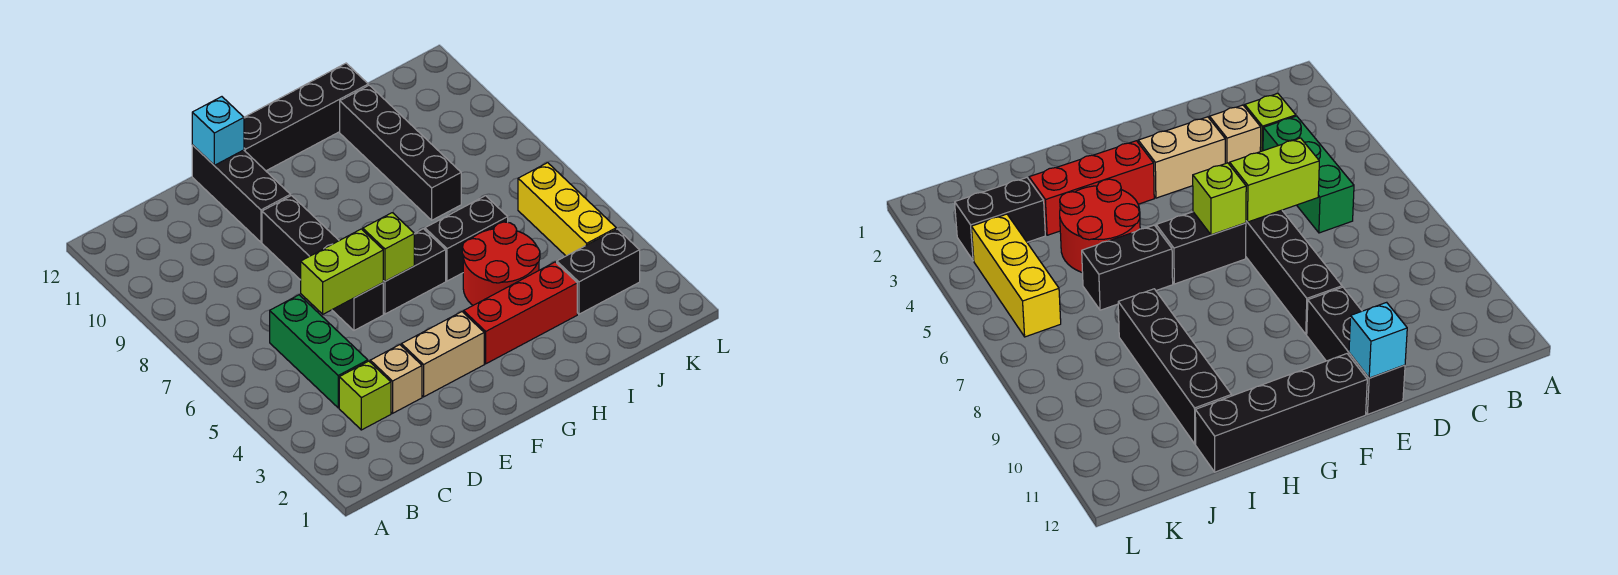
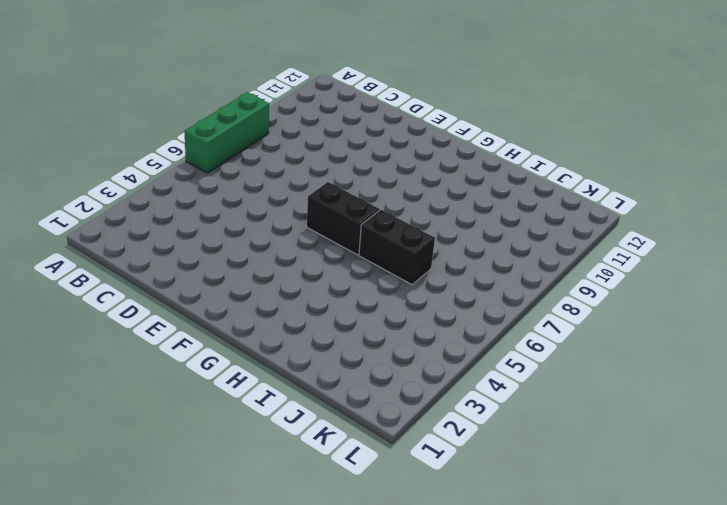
green brick A6:A8 level 1 -> green brick C4:C6 level 1
none -> lime brick C3 level 1
none -> tan brick D3 level 1
none -> tan brick E3:F3 level 1

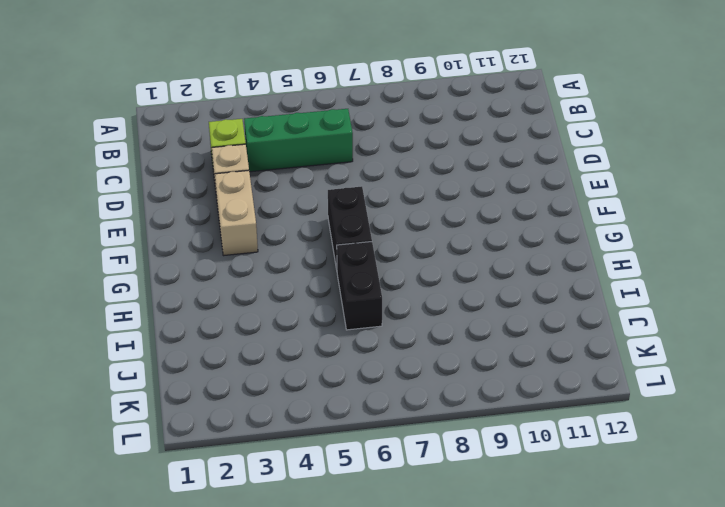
none -> black brick E6:E9 level 1
none -> black brick E10:E12 level 1
none -> black brick F12:I12 level 1

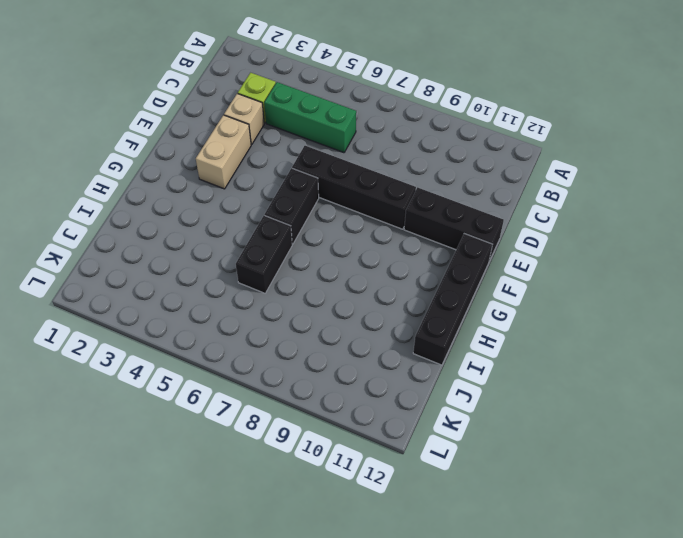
none -> red brick G3:I3 level 1
none -> red round brick H4:I5 level 1
none -> black brick I8:I11 level 1

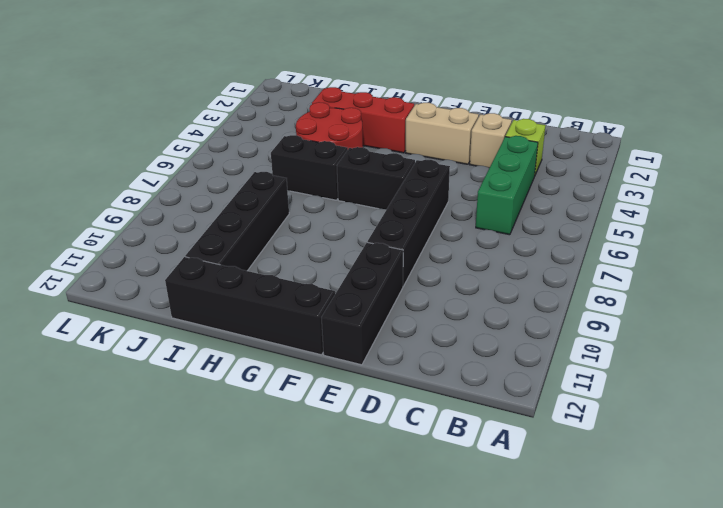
none -> black brick J3:K3 level 1
none -> yellow brick K4:K6 level 1
none -> lime brick D6:E6 level 2

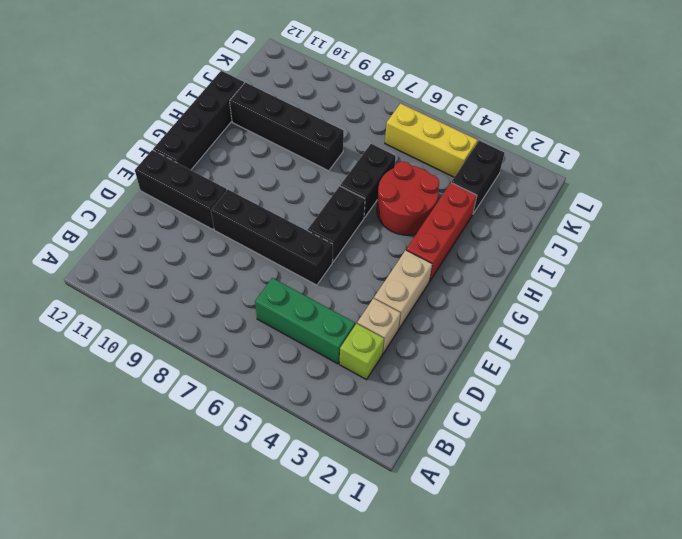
none -> lime brick D6:E6 level 2
none -> cyan brick E12 level 2
none -> lime brick F6 level 2

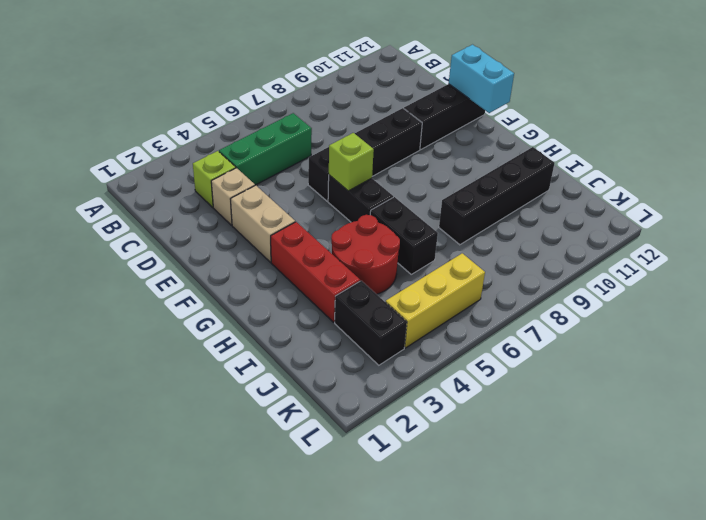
cyan brick E12:F12 level 2 -> cyan brick E12 level 2
none -> black brick F12:I12 level 1
none -> lime brick D6:E6 level 2

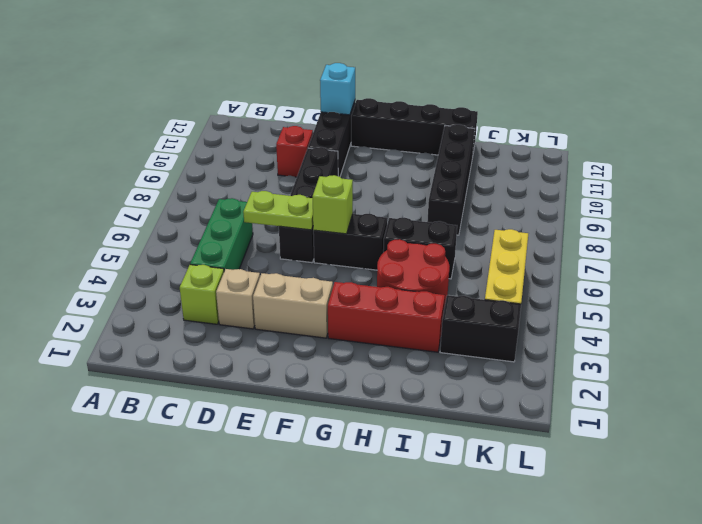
lime plate D6:E6 level 2 -> lime brick D6:E6 level 2
red brick D10 level 1 -> none

